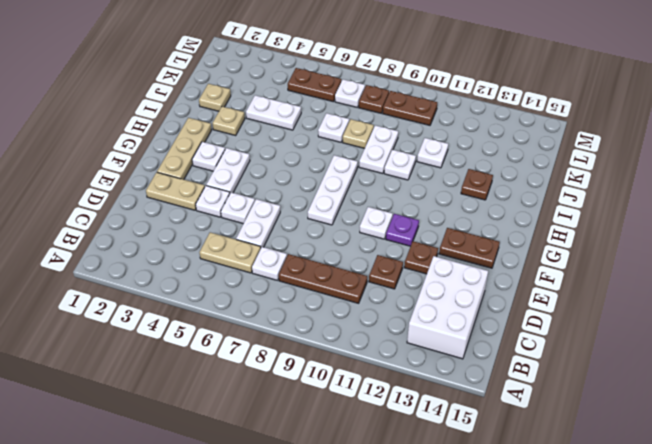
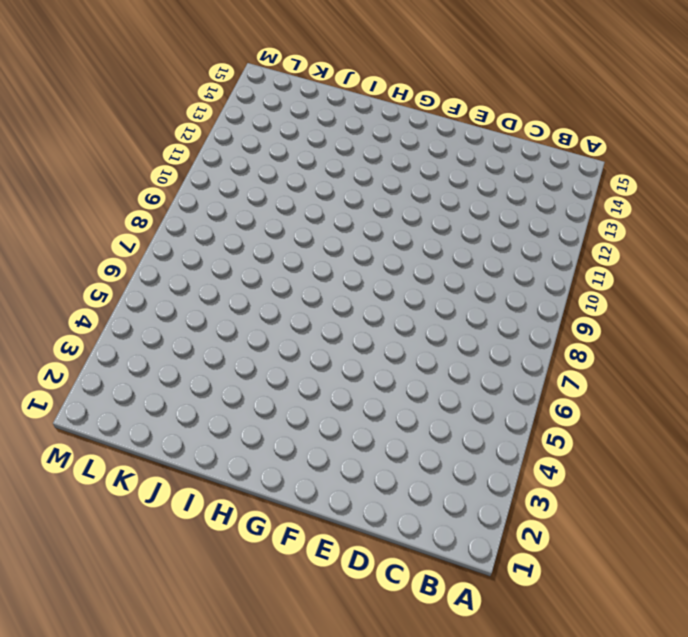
none -> white brick B13:D14 level 1
none -> tan plate C5:C6 level 1
none -> white plate C7 level 1
none -> brown plate C8:C10 level 1

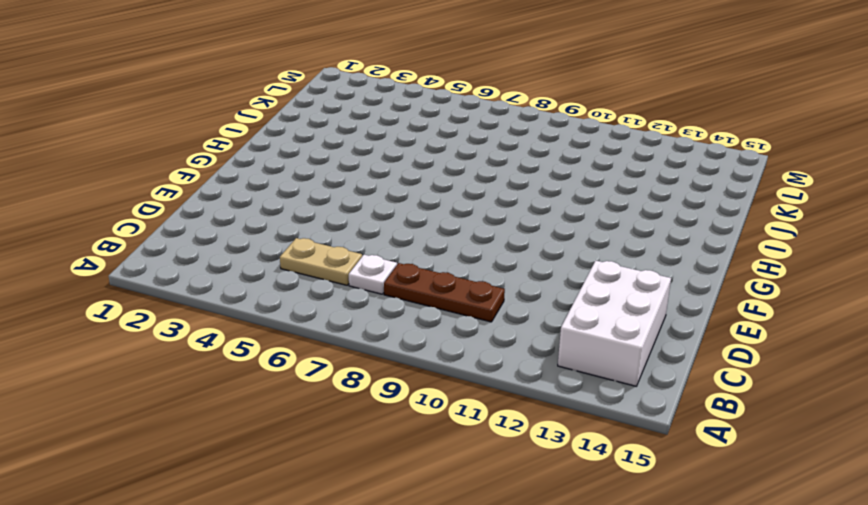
none -> white plate D6:E6 level 1
none -> brown plate D11 level 1
none -> tan plate E2:E3 level 1
none -> white plate E4 level 1

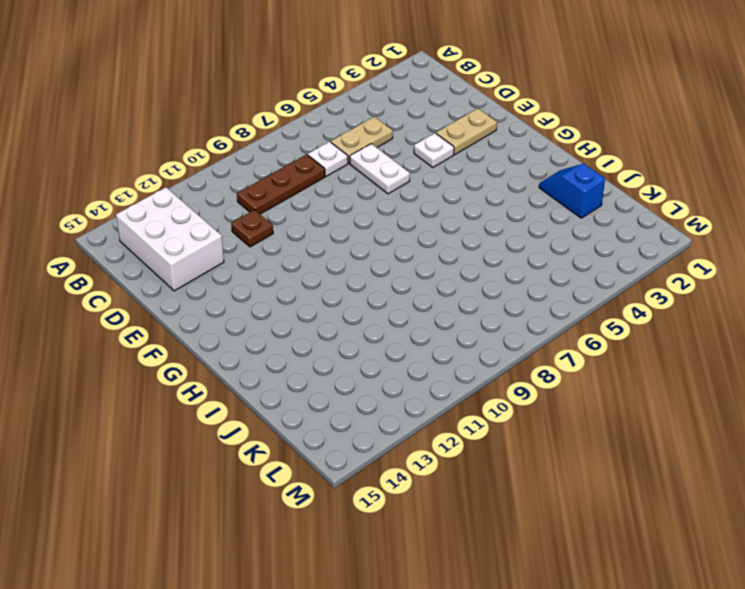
blue slope I2:J2 level 1 top J -> tan plate J2 level 1
none -> white plate E5 level 1
none -> brown plate E12 level 1
none -> tan plate F2:H2 level 1
none -> white plate F4:G4 level 1

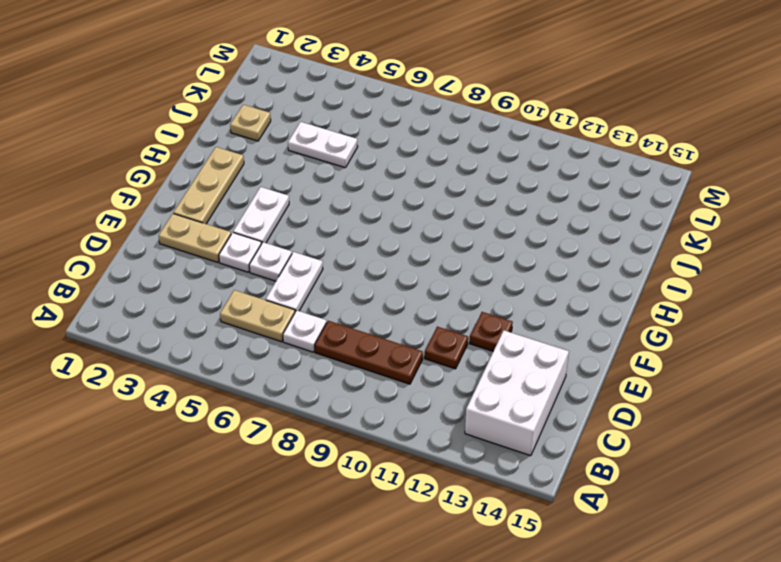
none -> white plate F8:H8 level 1
none -> white plate F10 level 1
none -> purple plate F11 level 1
none -> brown plate F13:F14 level 1

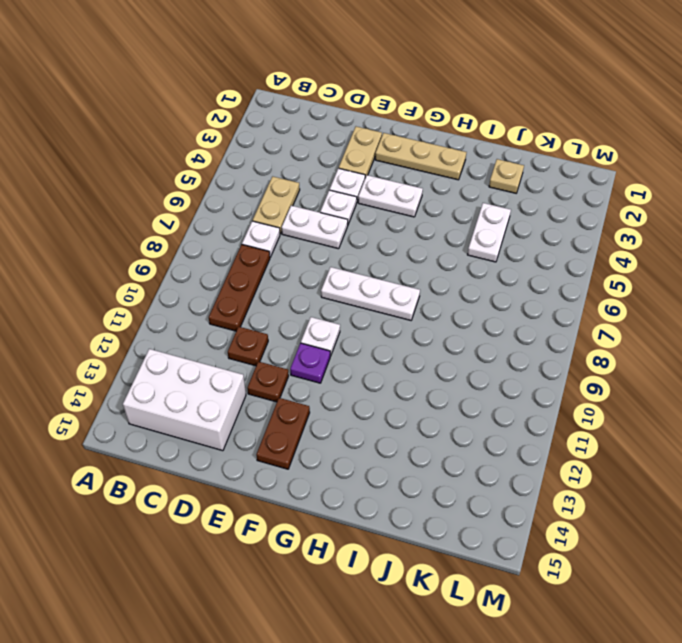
none -> white plate G3 level 1
none -> tan plate I3 level 1
none -> white plate I9:J9 level 1
none -> white plate I10 level 1

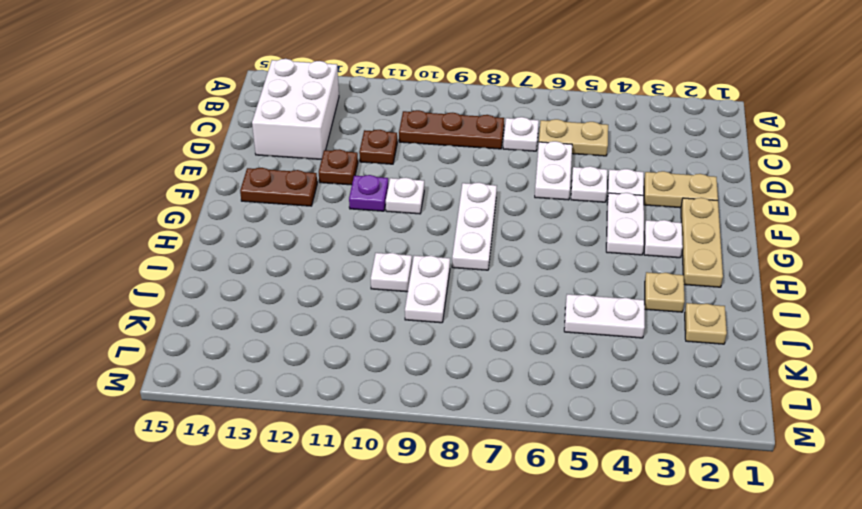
none -> brown plate I13 level 1
none -> white plate J7 level 1
none -> tan plate J8 level 1
none -> white plate J11 level 1

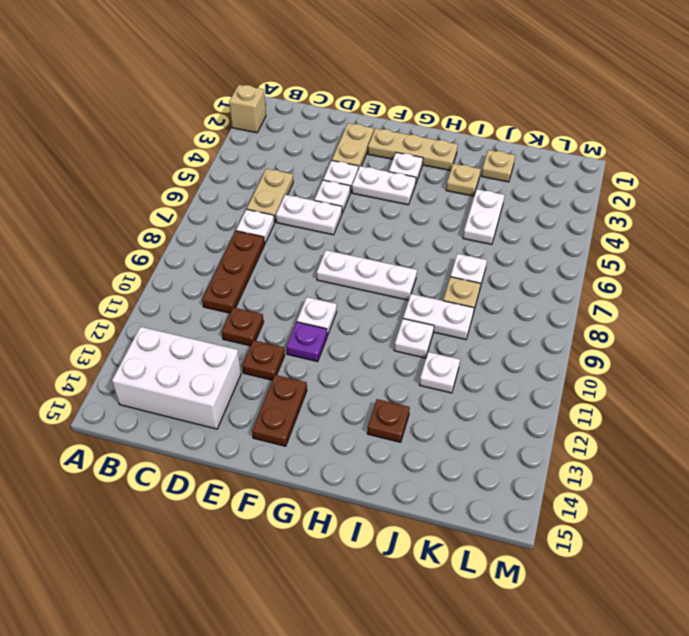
tan brick A2 level 1 -> none
none -> brown plate L5:L6 level 1
none -> white plate L7 level 1
none -> brown plate L8 level 1
none -> brown plate L9:L10 level 1

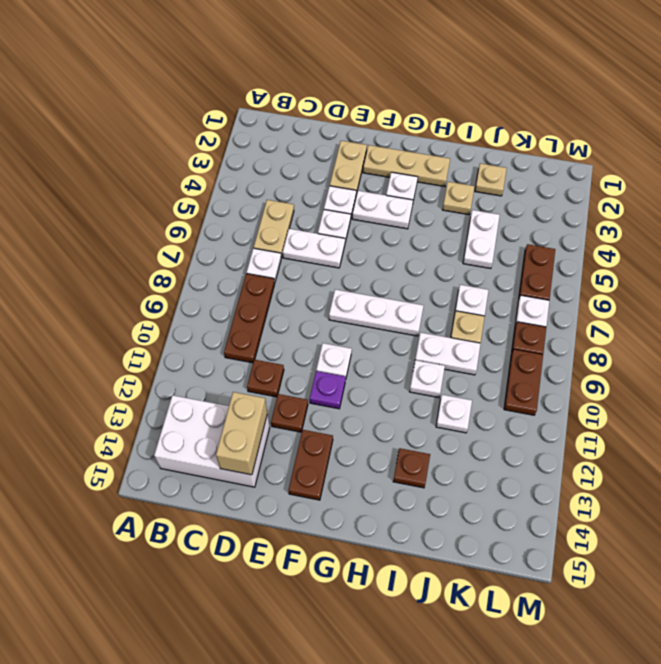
tan brick D13:D14 level 2 -> none

